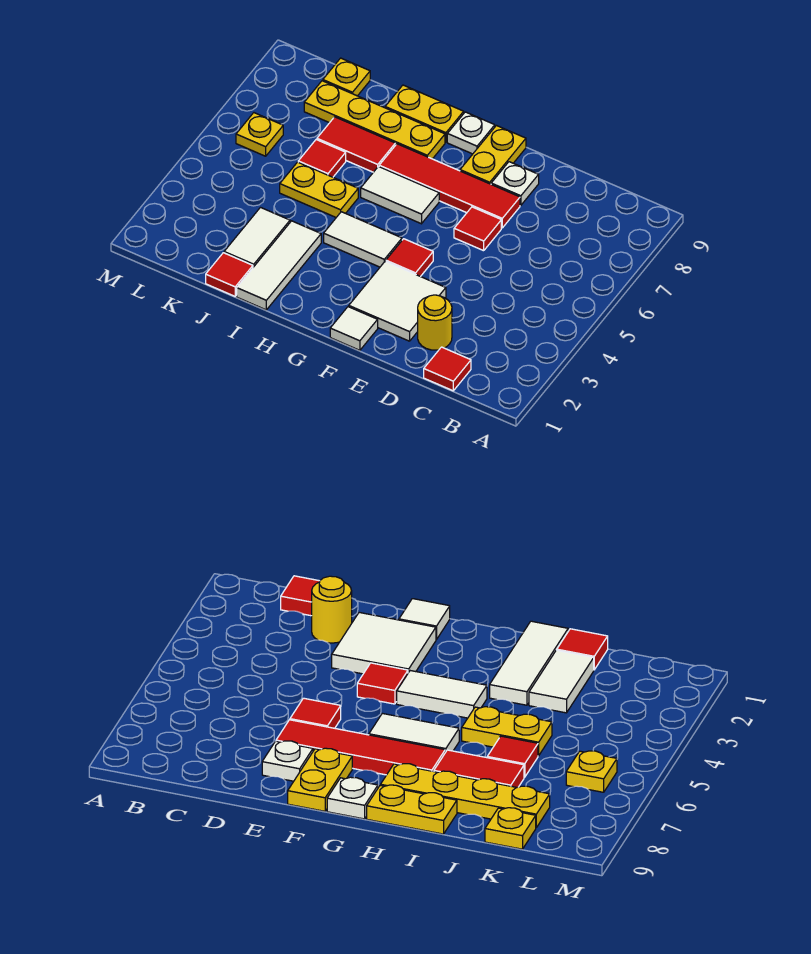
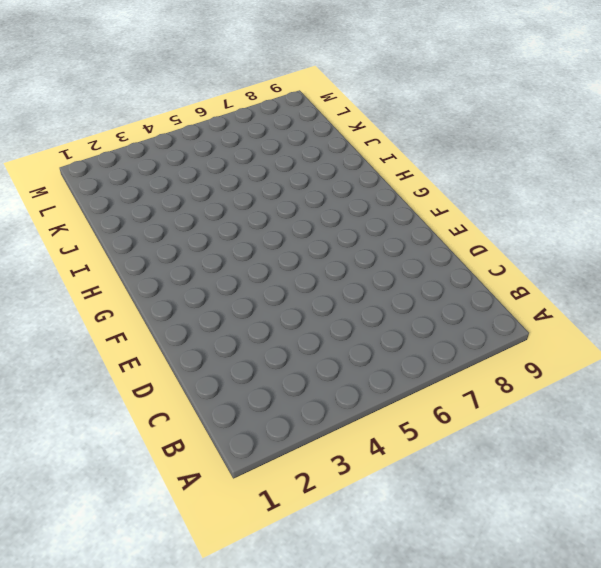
none -> red tile C1 level 1
none -> yellow round brick D2 level 1
none -> white tile E2:F3 level 1

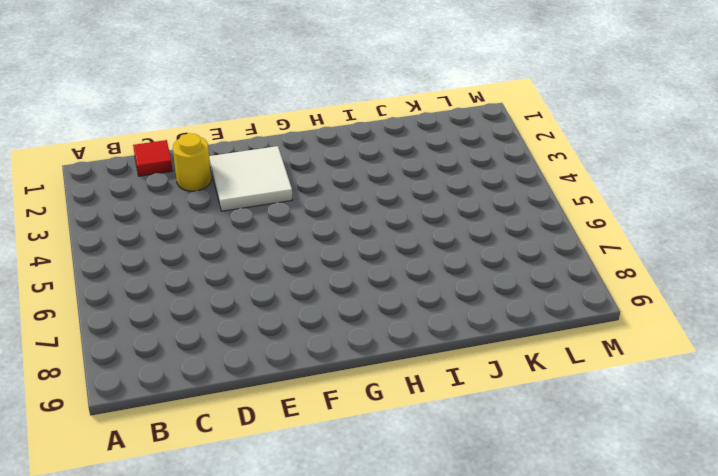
none -> red tile E6 level 1
none -> red tile E7:H7 level 1
none -> white plate E8 level 1

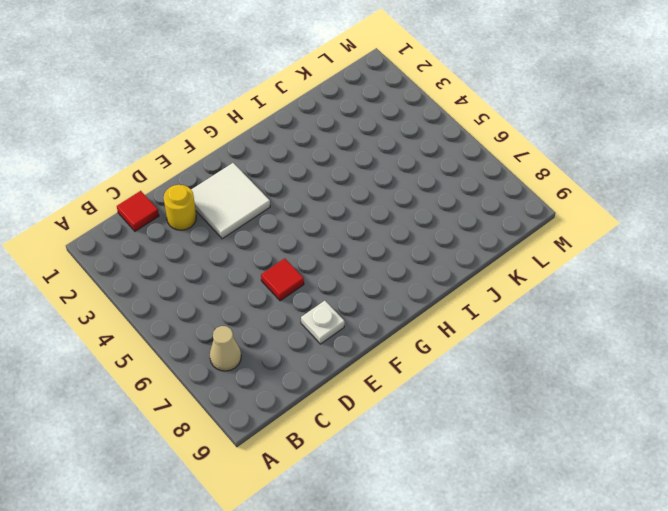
tan cone B7 level 1 -> none
none -> red tile E7:H7 level 1
none -> white tile F1 level 1
none -> red tile F4 level 1

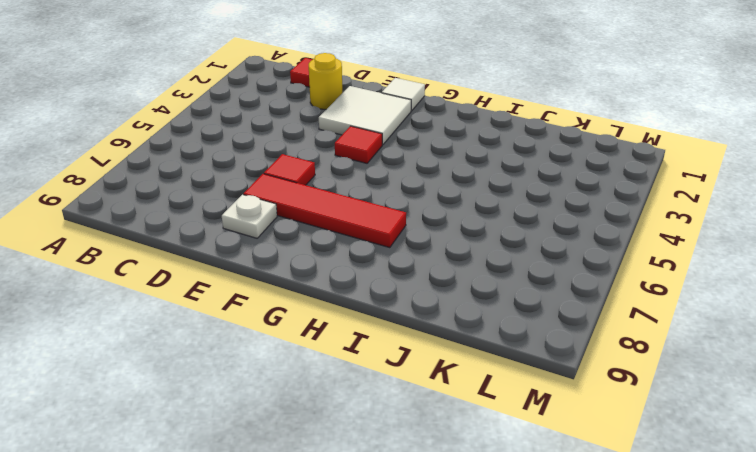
none -> yellow plate F8:F9 level 1
none -> white tile G4:H4 level 1
none -> white tile G6:H6 level 1

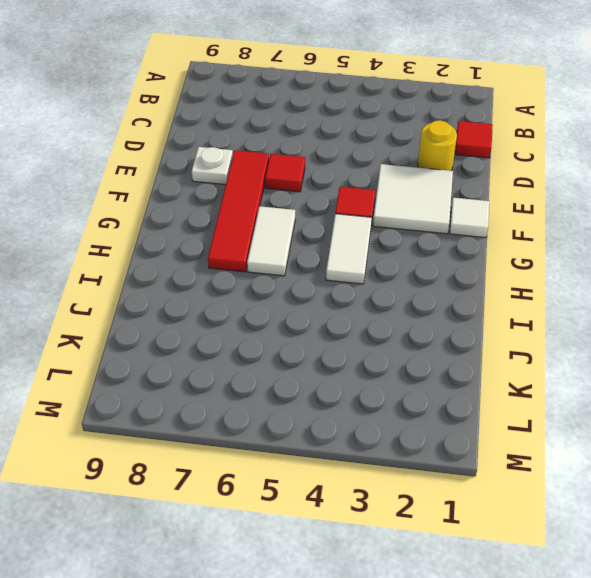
none -> yellow plate F8:F9 level 1
none -> white plate G9 level 1
none -> yellow plate H8:K8 level 1

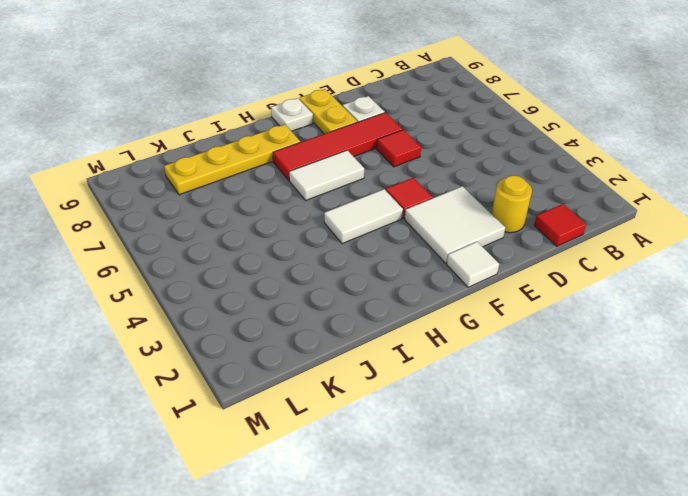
none -> yellow plate H9:I9 level 1
none -> white tile I1:I3 level 1
none -> yellow plate I5:J5 level 1

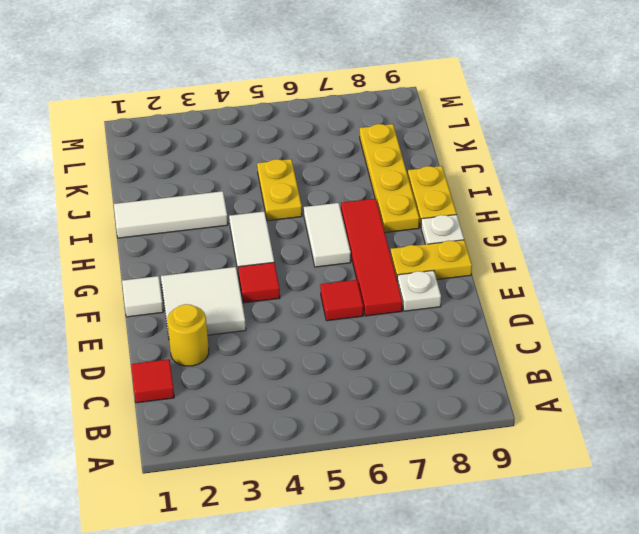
none -> red tile I7:J7 level 1
none -> red tile J1 level 1
none -> white tile J2:J3 level 1

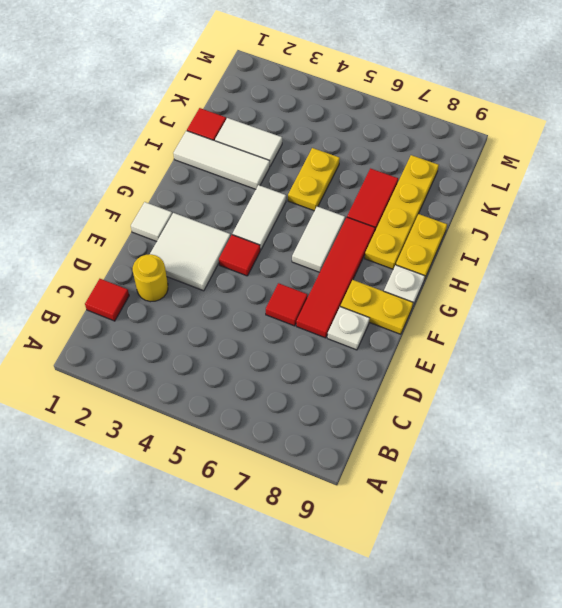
none -> red tile J6 level 1
none -> yellow plate K9 level 1
none -> yellow plate L6 level 1

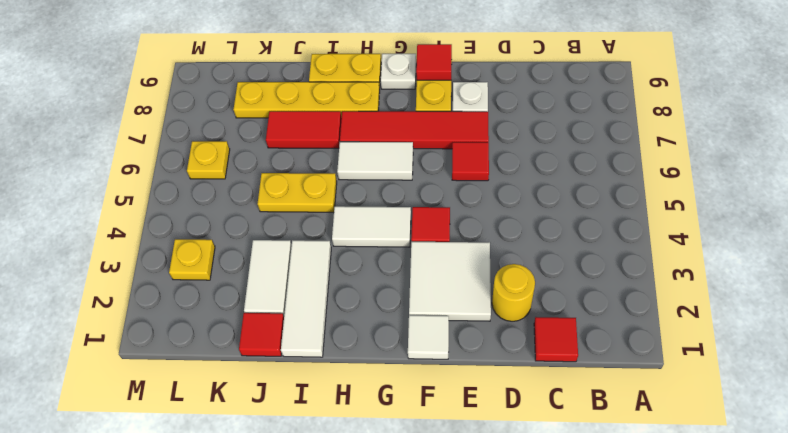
red tile F9 level 2 -> red tile J6 level 1
yellow plate L3 level 1 -> yellow plate K9 level 1

